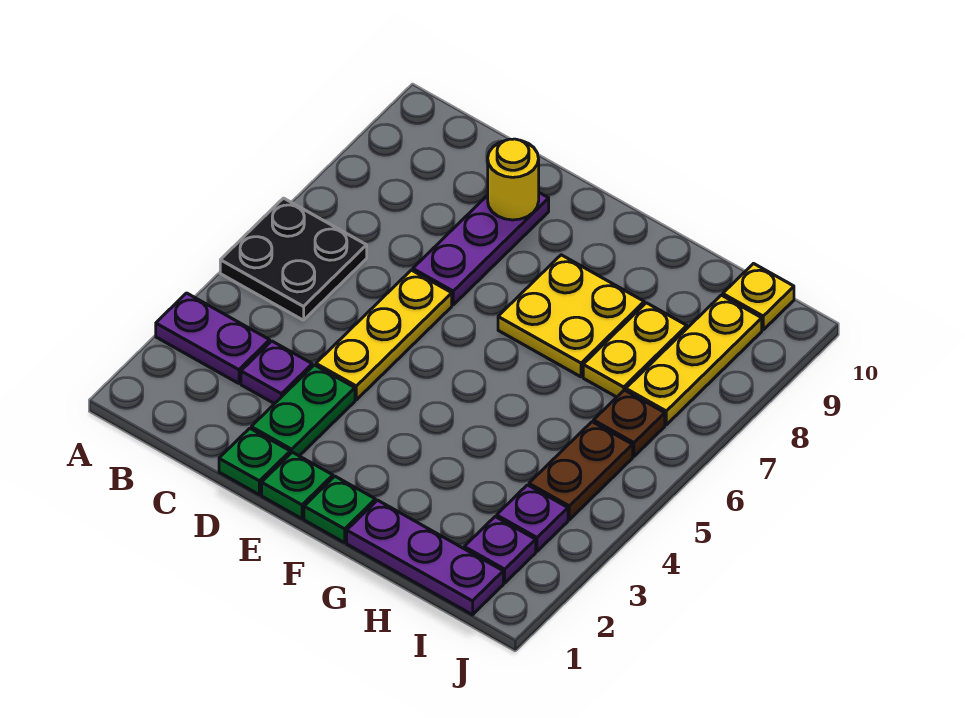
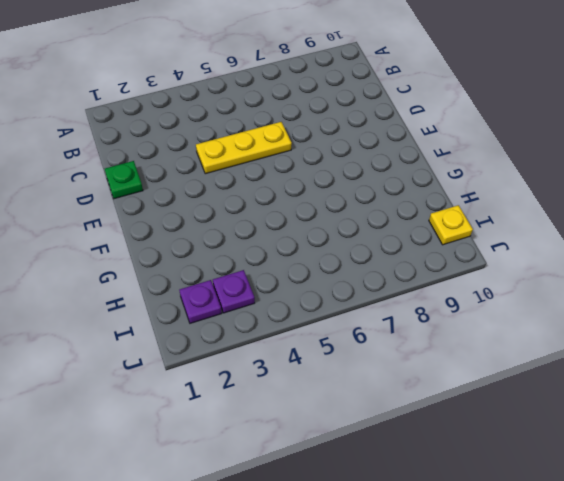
none -> purple plate A3:B3 level 1
none -> black plate A5:B6 level 1
none -> purple plate C3 level 1

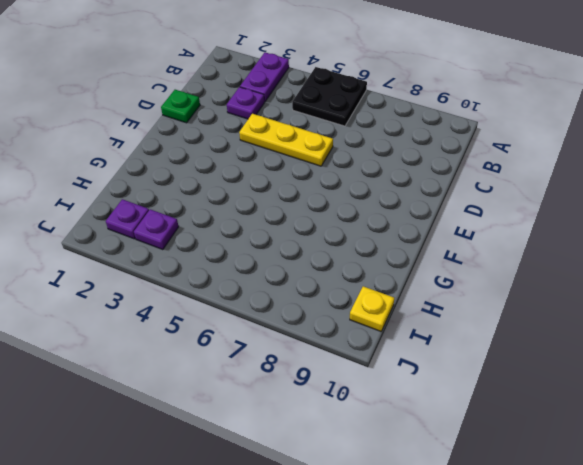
none -> green plate D2:D3 level 1
none -> purple plate D7:D9 level 1
none -> green plate E1 level 1

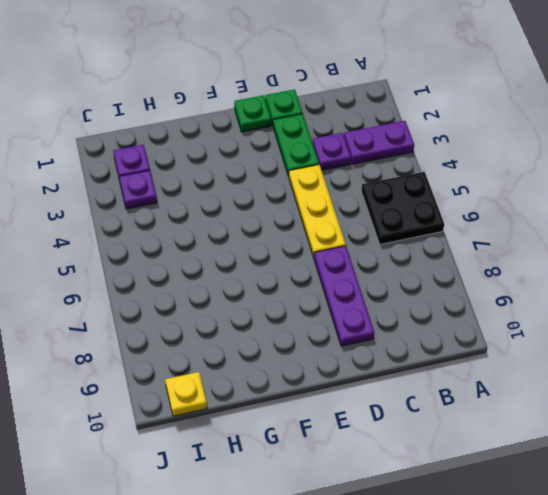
none -> green plate F1 level 1
none -> yellow plate F7:G8 level 1
none -> purple plate G1:I1 level 1

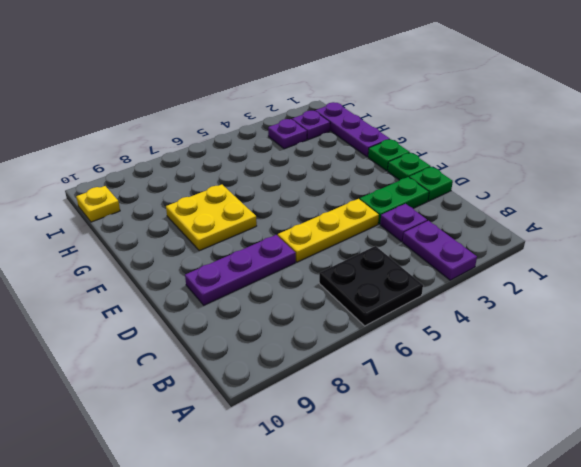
none -> yellow plate H7:H8 level 1
none -> brown plate I4:I5 level 1
none -> brown plate I6 level 1

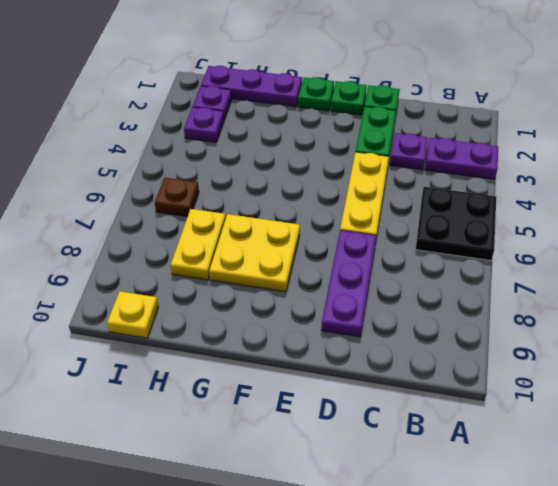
none -> brown plate I4:I5 level 1
none -> yellow plate I7:I9 level 1
none -> yellow round brick D9 level 2

